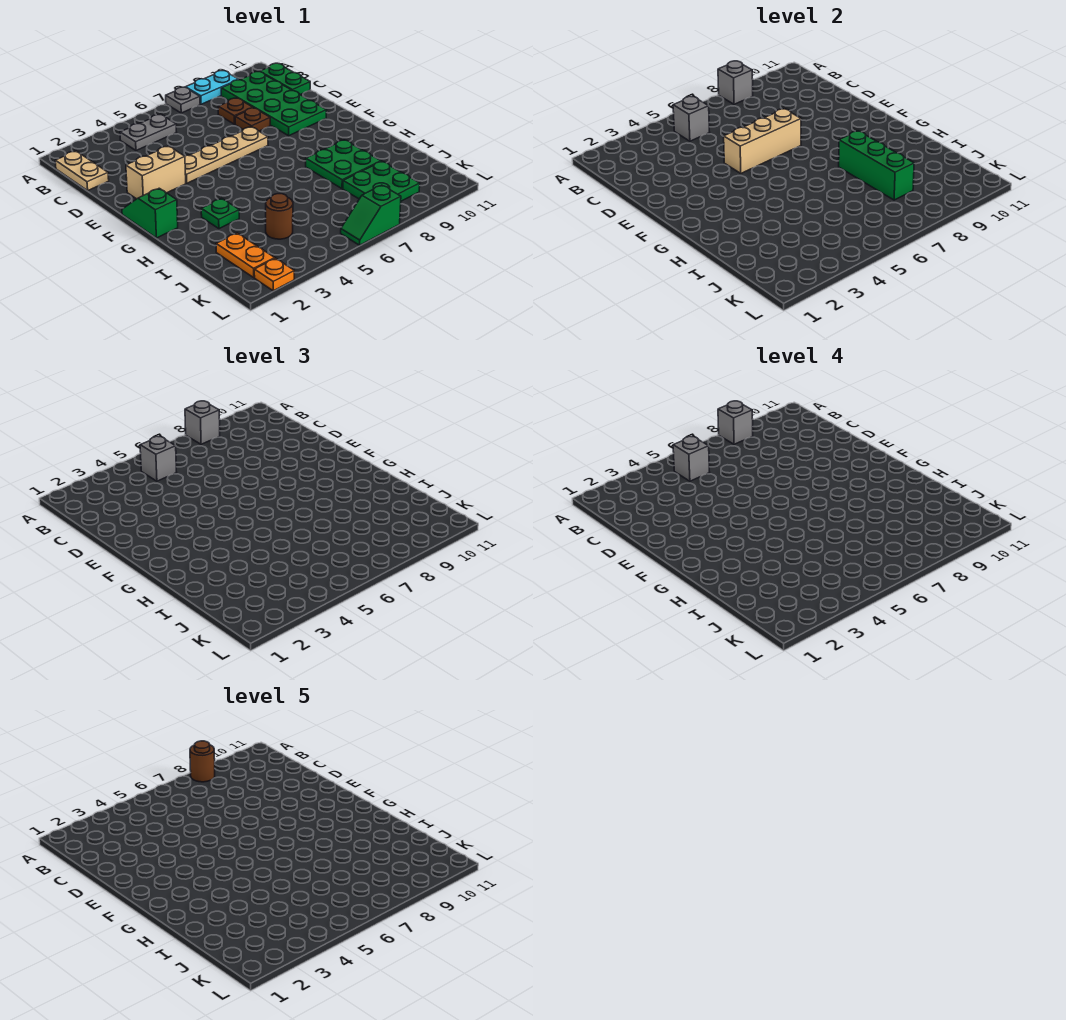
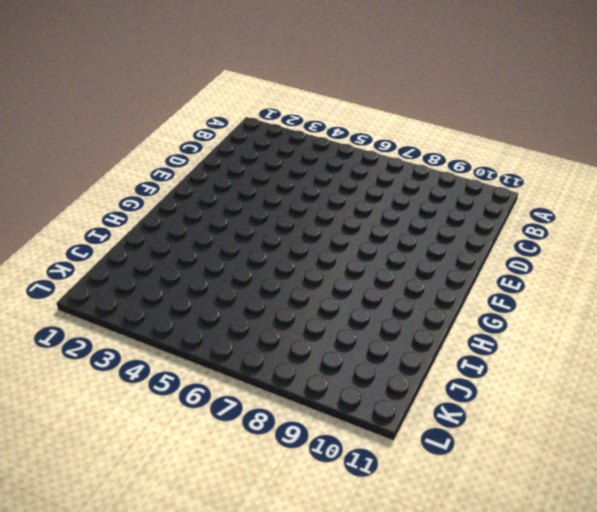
none -> grey plate A7 level 1
none -> cyan plate A8:A9 level 1
none -> tan plate B1:C1 level 1

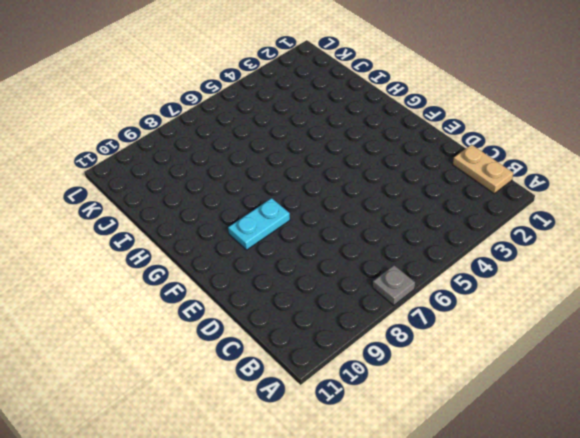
cyan plate F8:F9 level 1 -> cyan plate A8:A9 level 1
none -> grey plate B4:B5 level 1
none -> green plate B9:E10 level 1
none -> green plate B11:C11 level 1

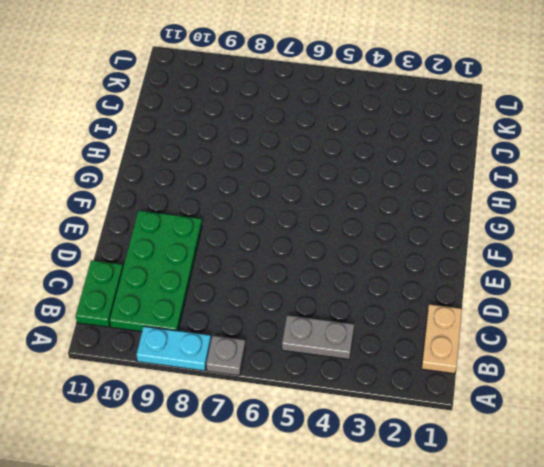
none -> brown plate C8 level 1
none -> brown plate D8 level 1
none -> tan brick E2:E3 level 1

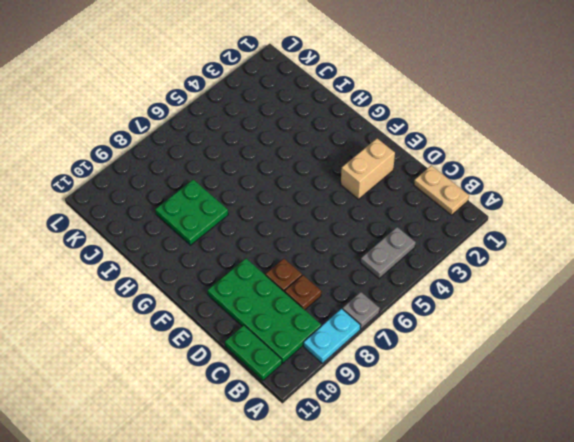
none -> tan plate E4:E7 level 1
none -> green slope F1:G1 level 1 top G
none -> green plate H3 level 1

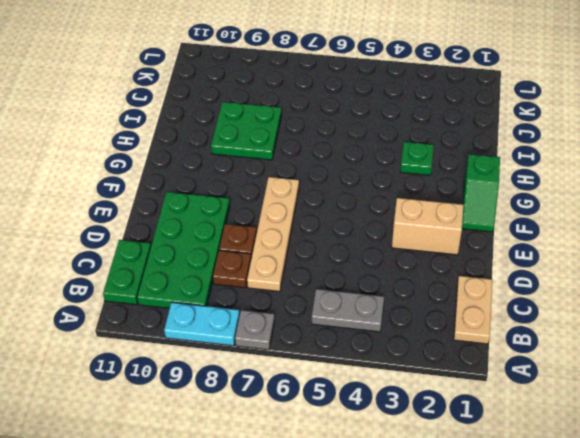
tan plate C7:F7 level 1 -> tan plate E4:E7 level 1
none -> orange plate J2:K2 level 1
none -> brown round brick J4 level 1
none -> green plate J8:K9 level 1

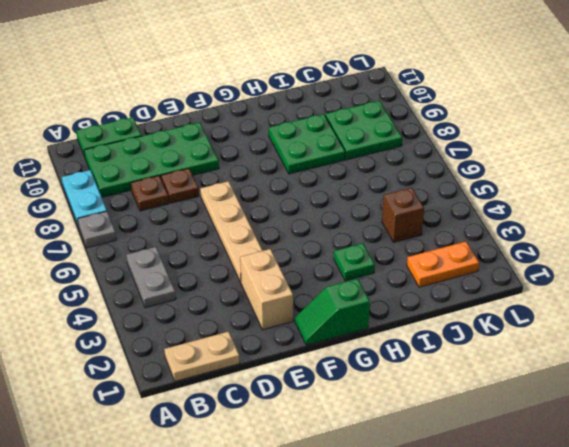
brown brick J4 level 1 -> brown round brick J4 level 1
none -> orange plate L2 level 1
none -> green slope L6:L7 level 1 top 7
none -> grey brick A8 level 2

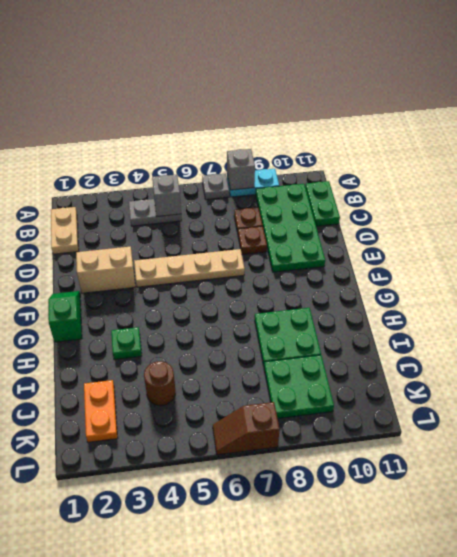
brown slope L6:L7 level 1 top 7 -> green slope L6:L7 level 1 top 7
none -> orange plate L2 level 1
none -> tan brick E5:E7 level 2
none -> green brick H8:J8 level 2

